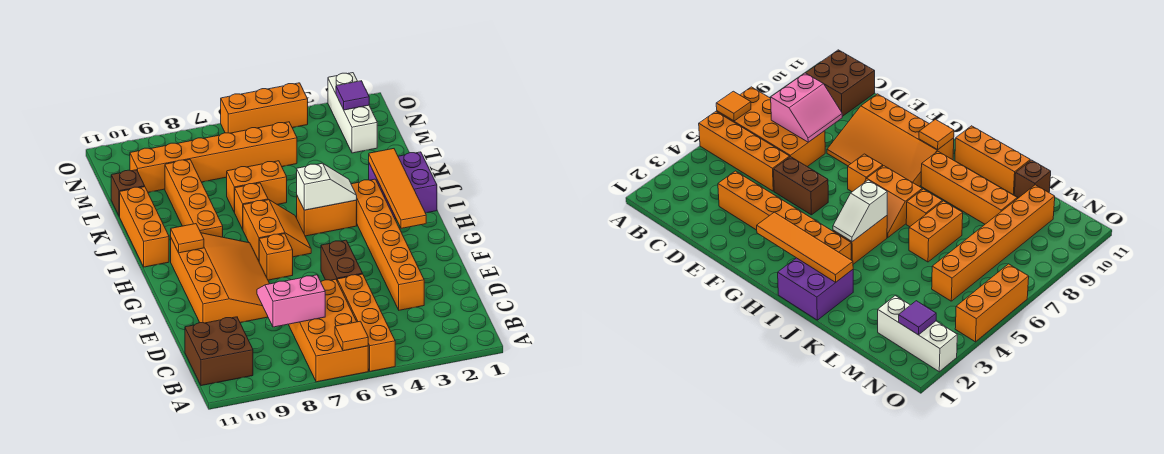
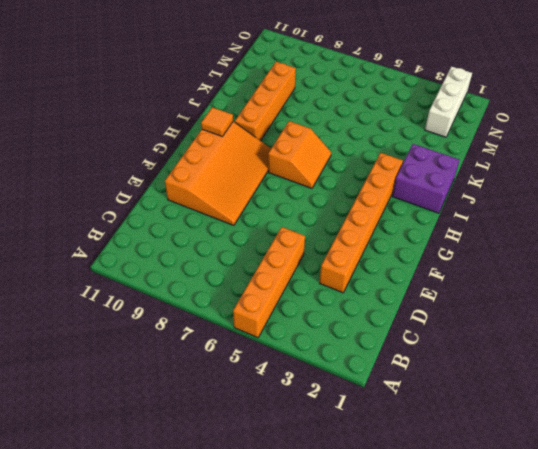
none -> orange brick A6:D7 level 1
none -> brown brick B10:C11 level 1
none -> brown brick E5:F5 level 1

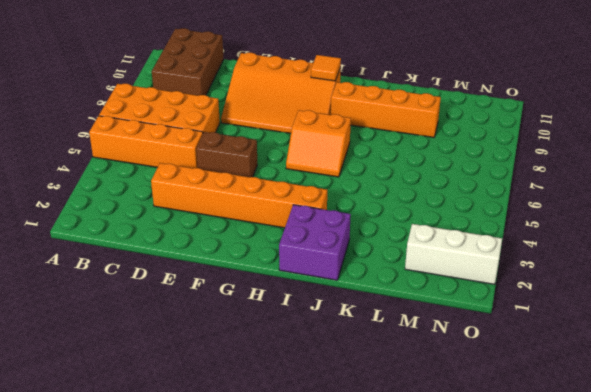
brown brick B9:C11 level 1 -> brown brick B10:C11 level 1
none -> orange brick G7 level 1
none -> orange brick I4:I5 level 1
none -> orange brick I11:K11 level 1

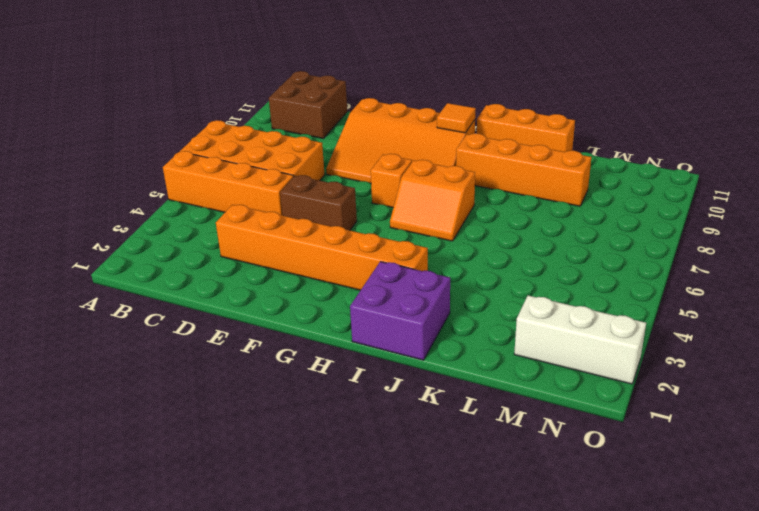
none -> orange brick I4:I5 level 1
none -> orange brick J7 level 1
none -> orange brick K6:K7 level 1

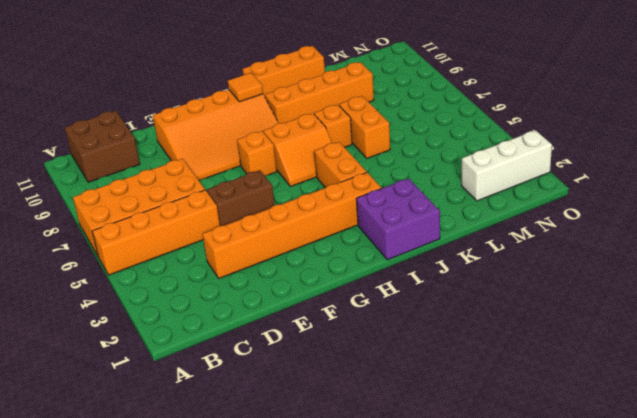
none -> brown brick L11 level 1
none -> orange brick M5:M10 level 1
none -> orange brick O4:O6 level 1

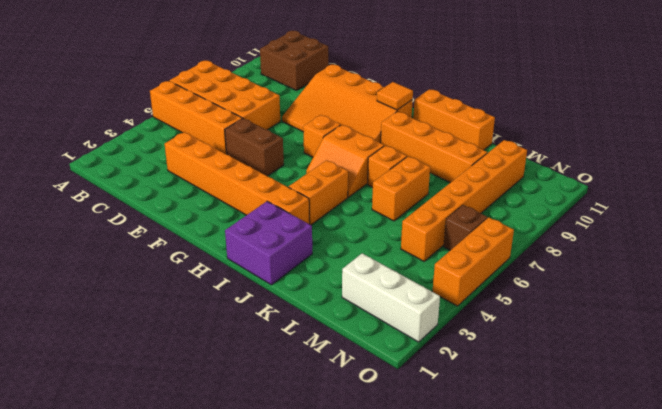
brown brick N6 level 1 -> brown brick L11 level 1
none -> orange tile A6 level 2
none -> pink slope C7:D8 level 2 top C
none -> orange tile G2:J2 level 2

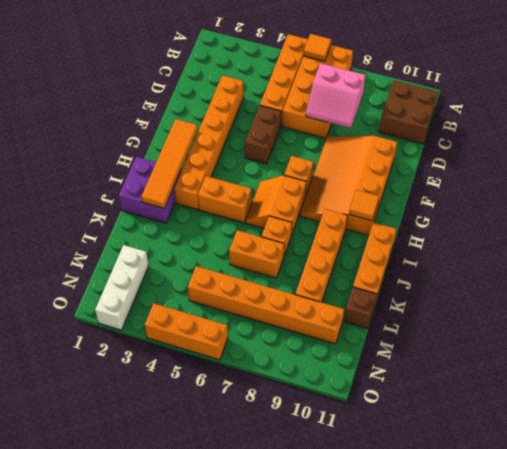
none -> white slope I4:I5 level 2 top 5
none -> purple tile N2 level 2

